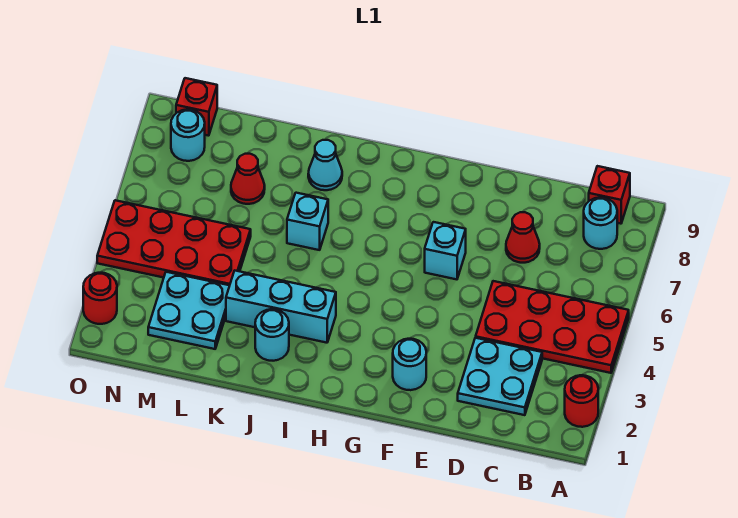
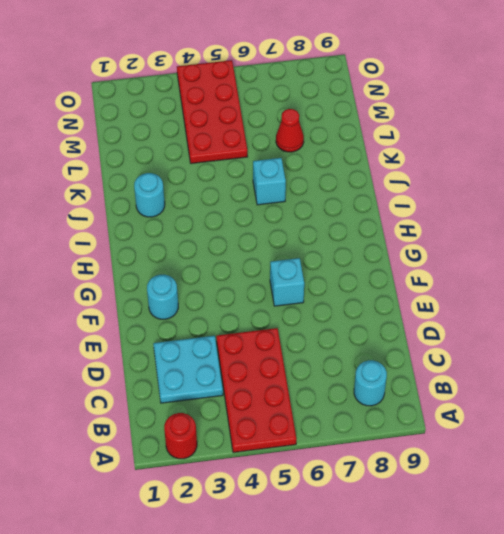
none -> red brick B9 level 1
none -> red cone D7 level 1
none -> cyan brick I3:K3 level 1

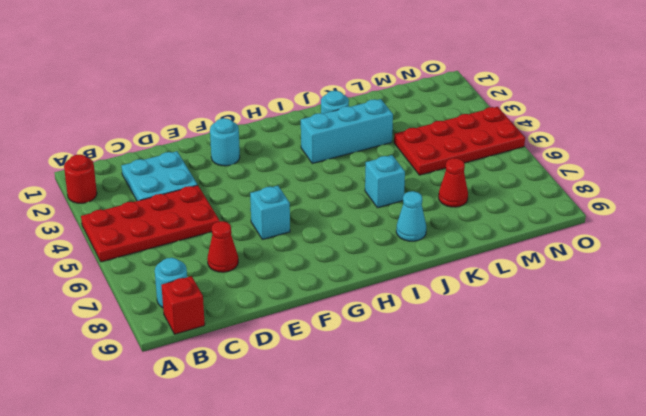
none -> cyan plate L2:M3 level 1
none -> cyan round brick N8 level 1
none -> red brick N9 level 1

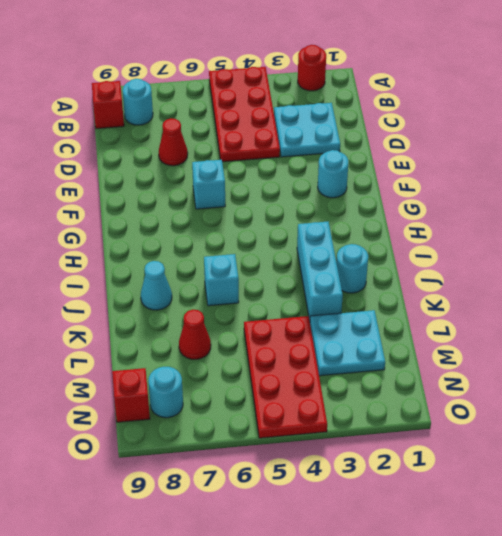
none -> red round brick O2 level 1

